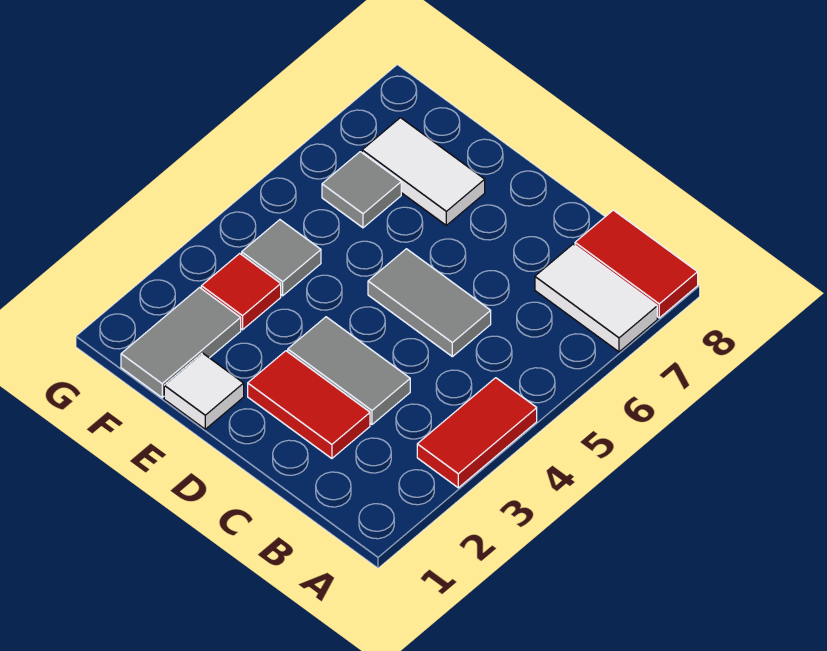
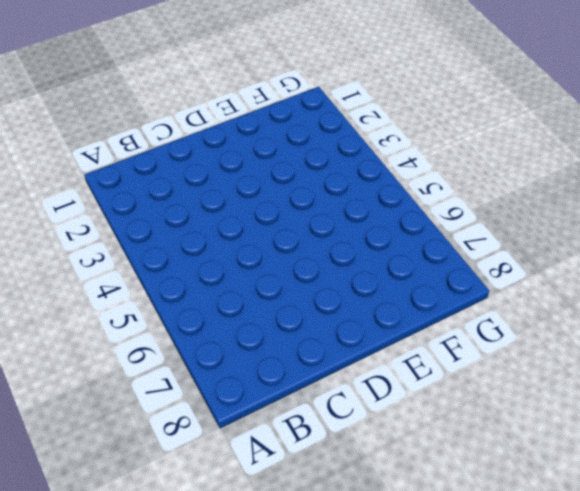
none -> red tile A3:A4 level 1
none -> white tile A7:B7 level 1
none -> red tile A8:B8 level 1

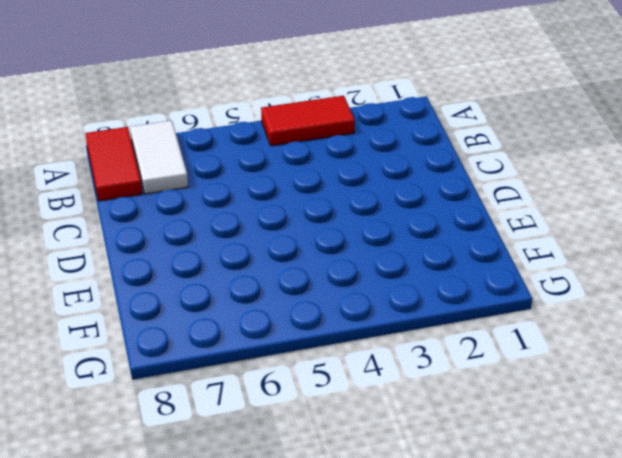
none -> red tile C2:D2 level 1
none -> grey tile C3:D3 level 1
none -> grey tile C5:D5 level 1

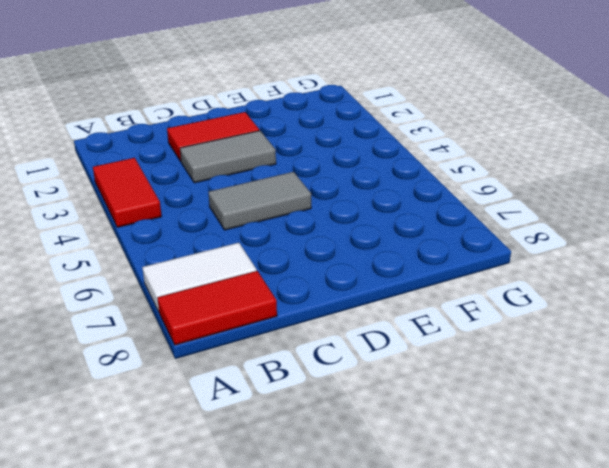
none -> white tile E1 level 1
none -> white tile E7:F7 level 1
none -> grey tile F1:F2 level 1

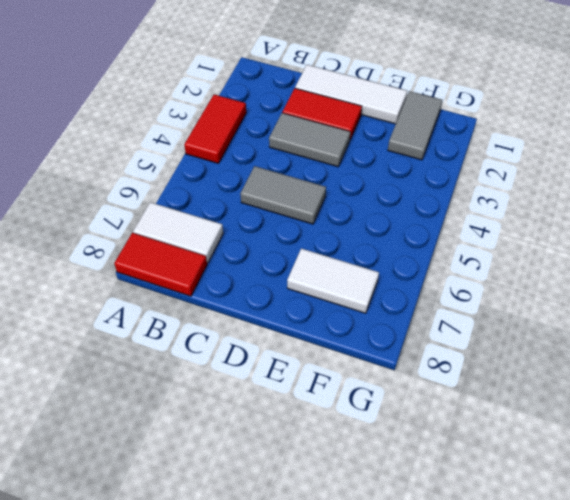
white tile C1:E1 level 1 -> white tile E1 level 1
none -> red tile F3 level 1
none -> grey tile F4 level 1
none -> grey tile F6 level 1

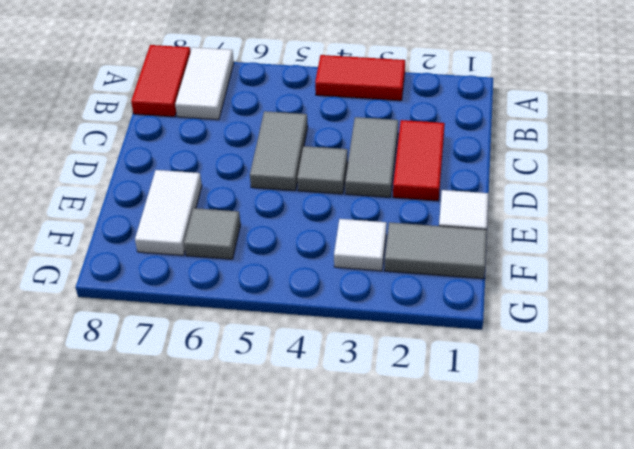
grey tile D4 level 1 -> grey tile F4 level 1
white tile F3 level 1 -> red tile F3 level 1

